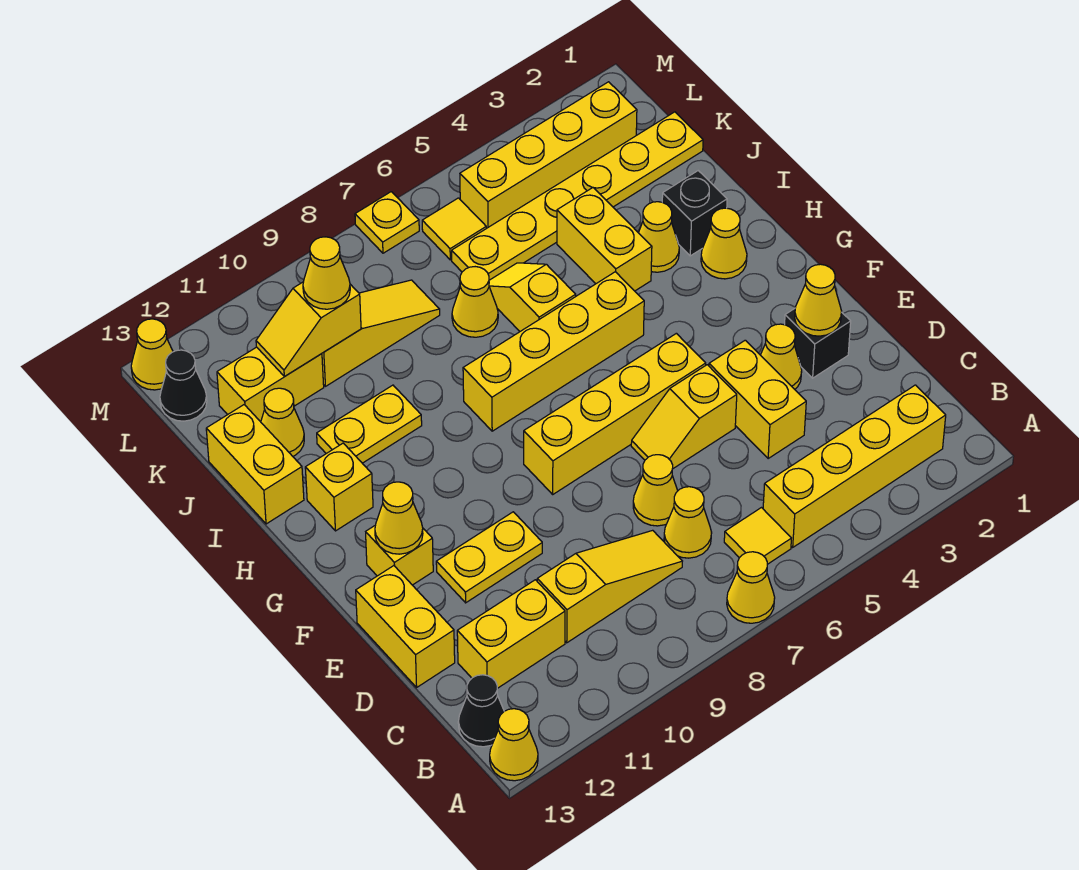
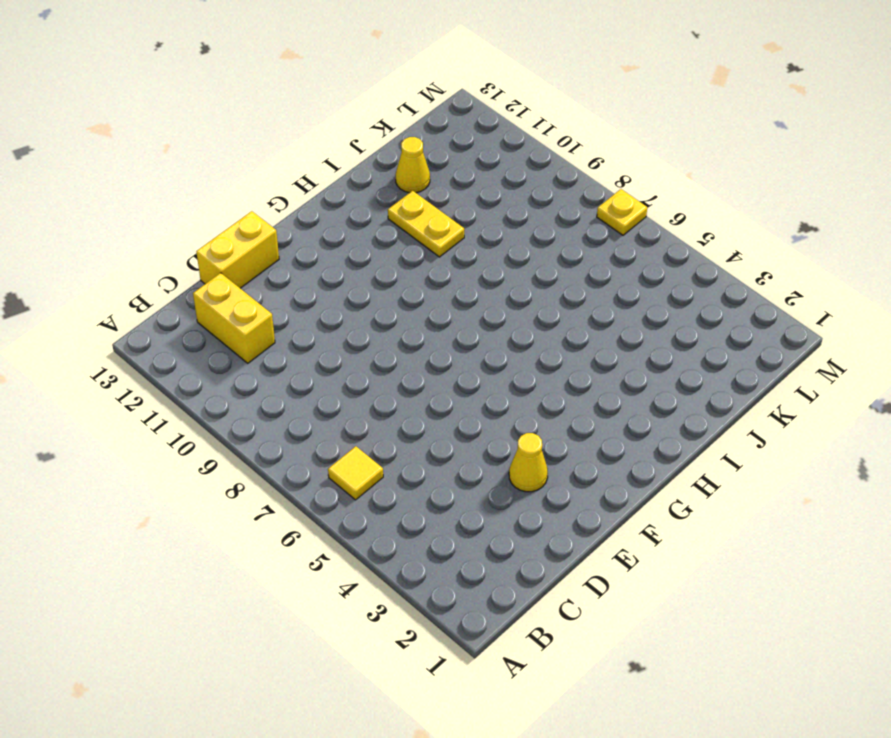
none -> yellow cone A7 level 1
none -> yellow cone A13 level 1
none -> yellow brick B2:B5 level 1
none -> black cone B13 level 1

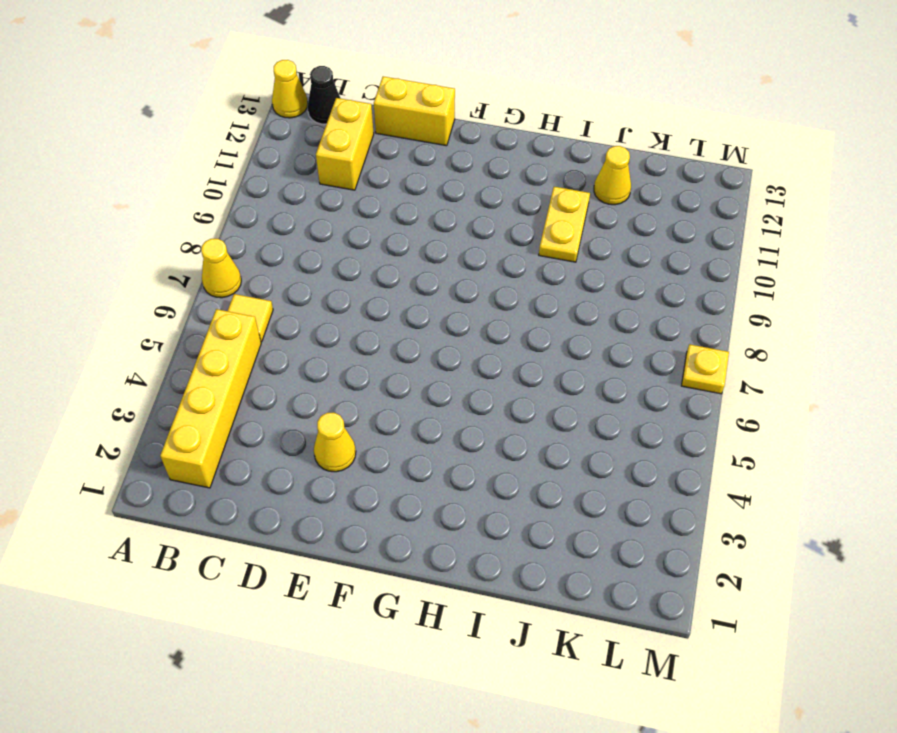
none -> yellow cone C7 level 1
none -> yellow slope C8:C10 level 1 top 10
none -> yellow brick D4:E4 level 1
none -> yellow cone D7 level 1

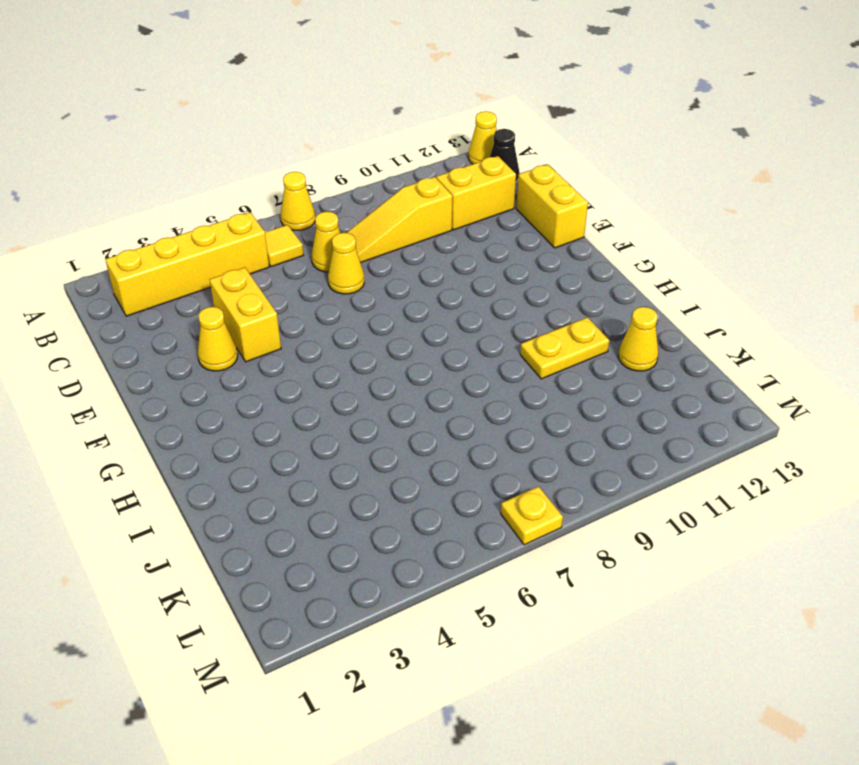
none -> black brick E2 level 1
none -> yellow slope E5:E6 level 1 top 5
none -> yellow plate E10:E11 level 1
none -> yellow brick F5:F8 level 1

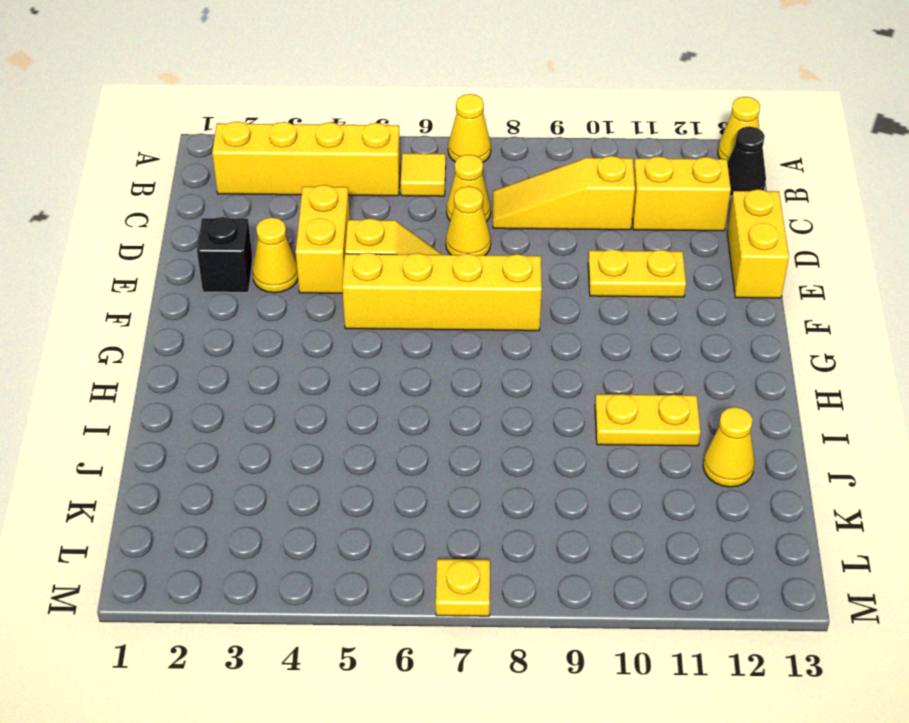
none -> yellow brick F12 level 1
none -> yellow cone H2 level 1
none -> yellow brick H5:H8 level 1
none -> yellow brick H12 level 1

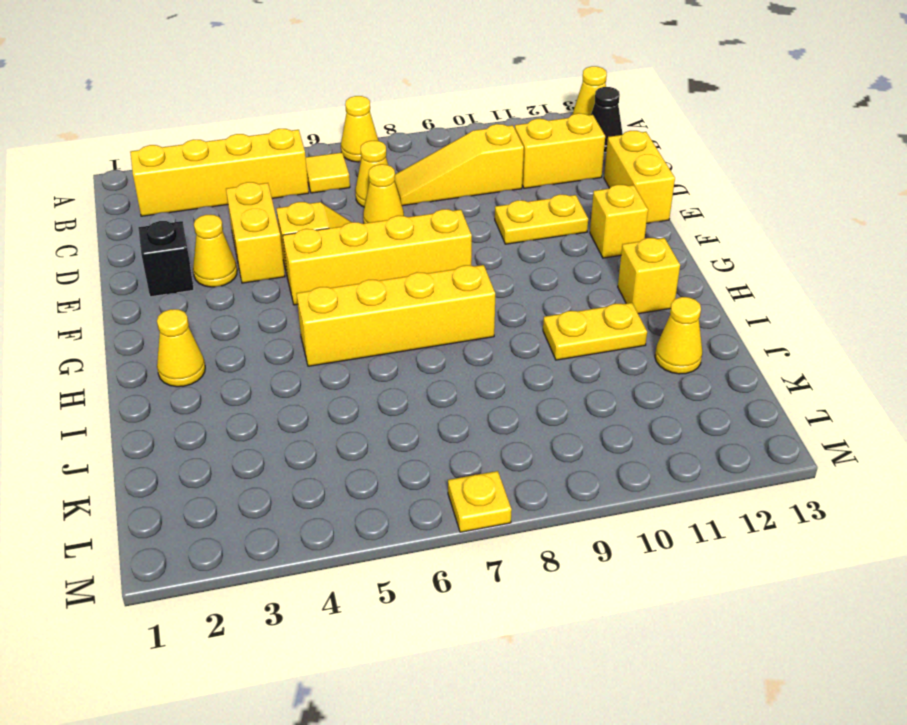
none -> black brick I2 level 1
none -> yellow cone I3 level 1
none -> yellow brick I4:J4 level 1
none -> yellow slope I6:J6 level 1 top I

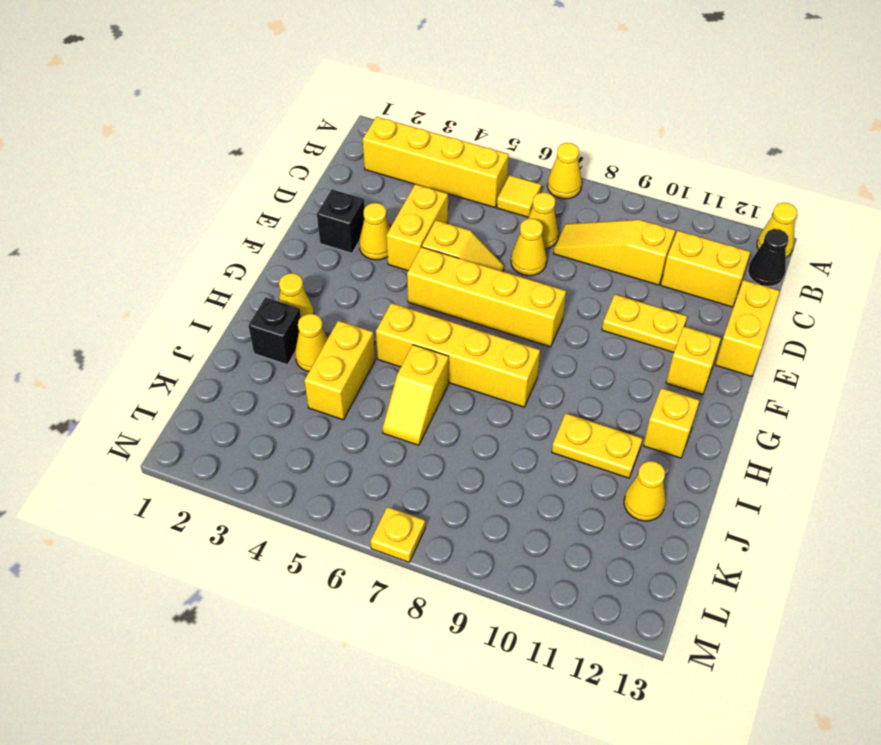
none -> yellow brick I13:J13 level 1
none -> yellow cone J7 level 1
none -> yellow plate K1:K6 level 1
none -> yellow slope K8:K10 level 1 top 10

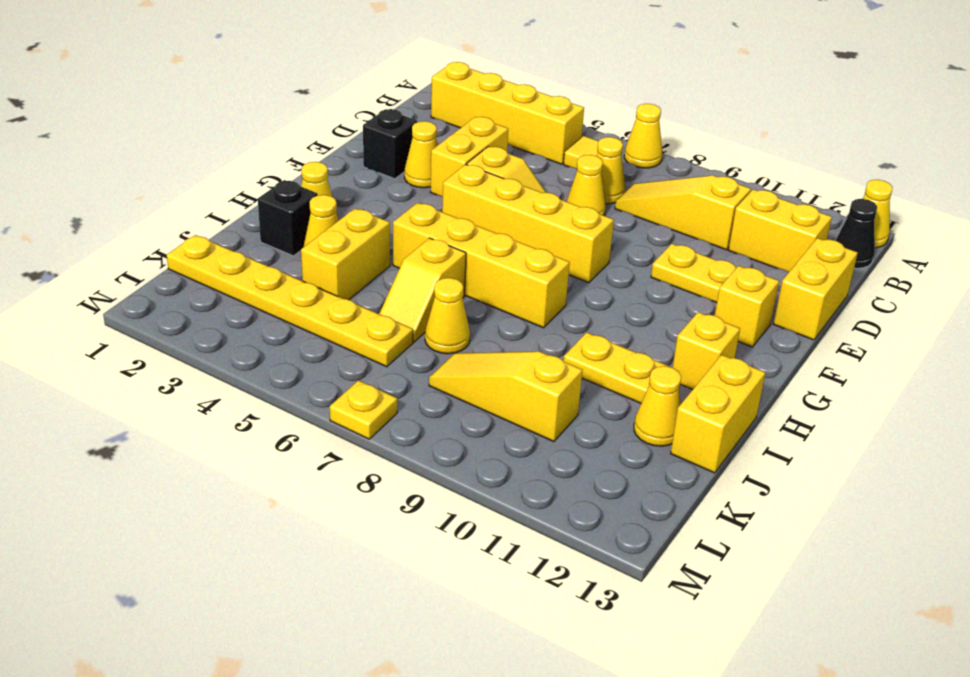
none -> yellow brick K11:K12 level 1
none -> yellow brick L2:L5 level 1
none -> yellow tile L6 level 1
none -> black cone L13 level 1

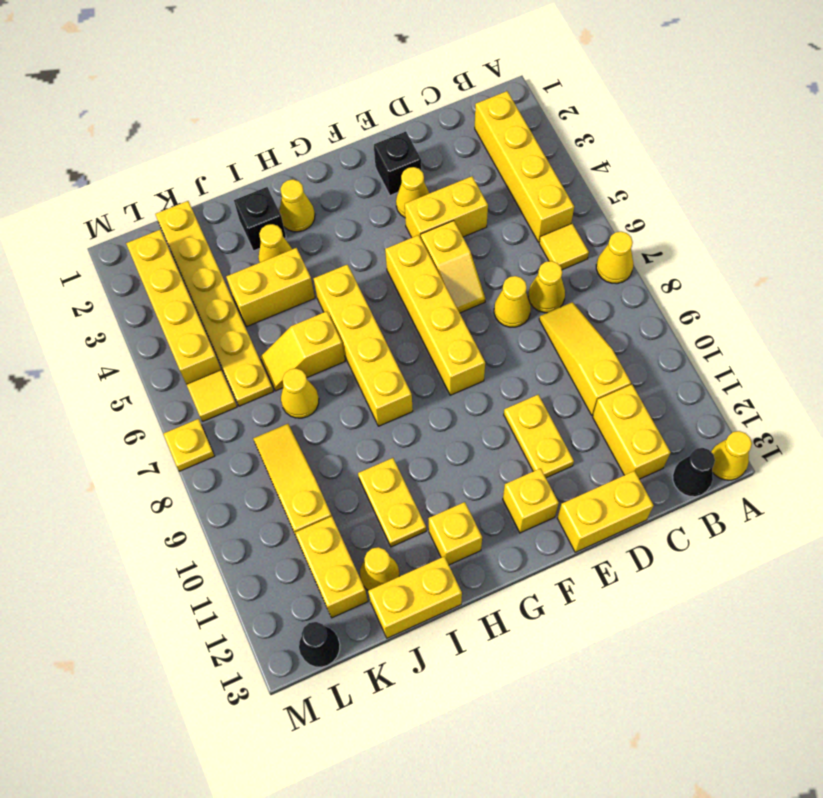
none -> yellow cone M13 level 1
none -> yellow cone E2 level 2
none -> yellow cone F12 level 2
none -> yellow slope K10:K11 level 2 top 10

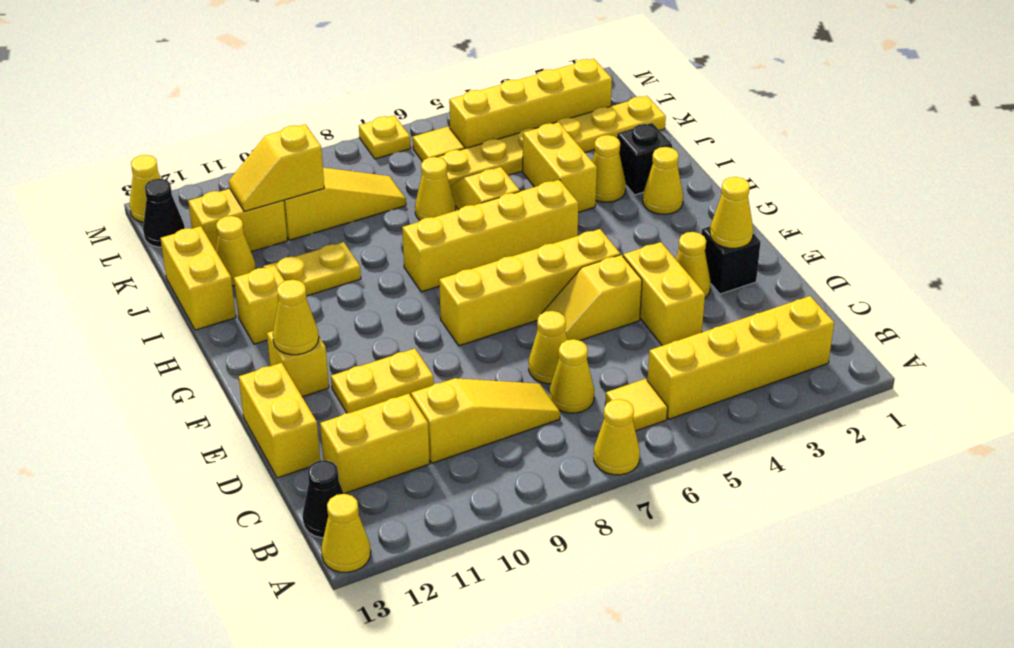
none -> yellow cone K10 level 3

